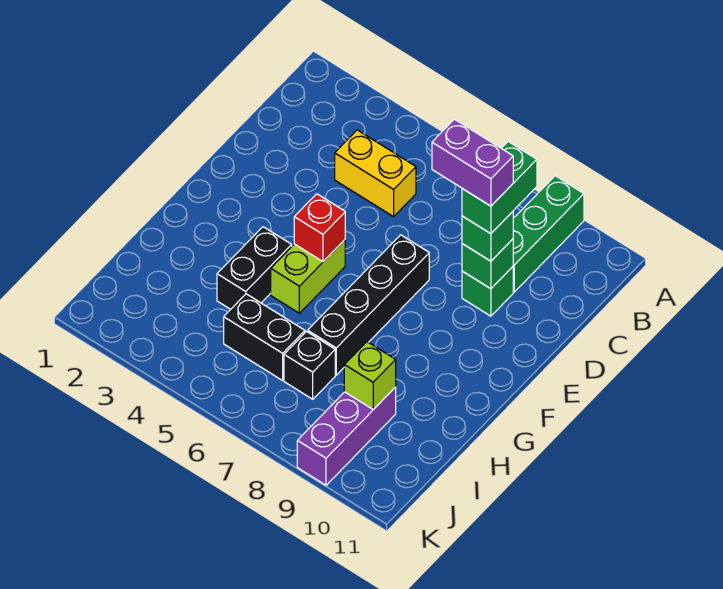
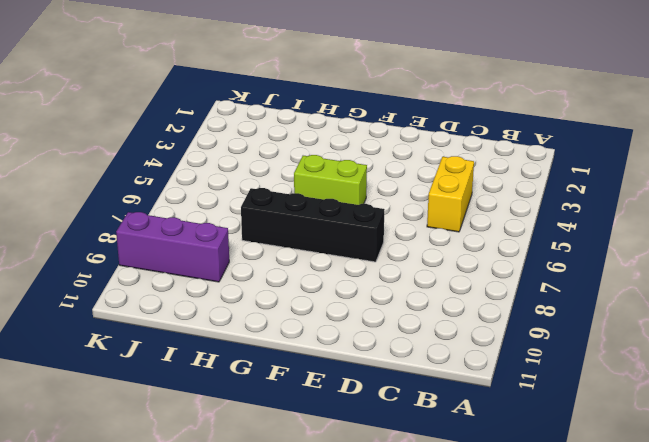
none -> green brick A9:C9 level 1
none -> green brick D9 level 1
none -> black brick G4:H4 level 1

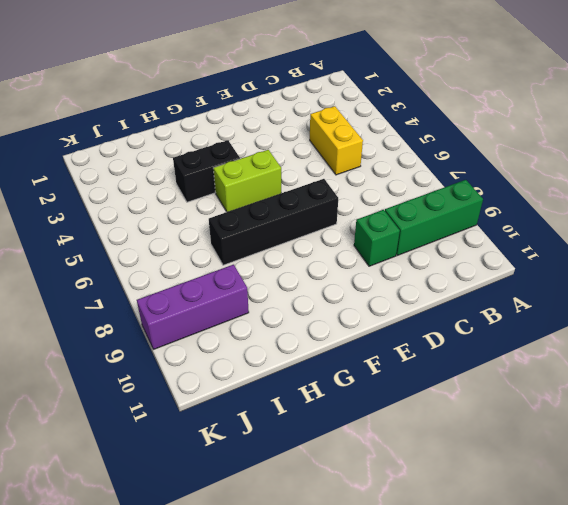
none -> black brick I5:I6 level 1
none -> black brick I7 level 1
none -> green brick D9 level 2

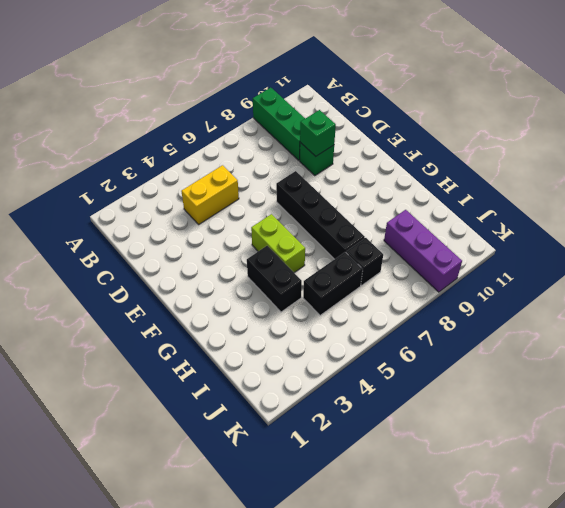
none -> red brick F5 level 2
none -> lime brick I9 level 2
none -> green brick D9 level 3

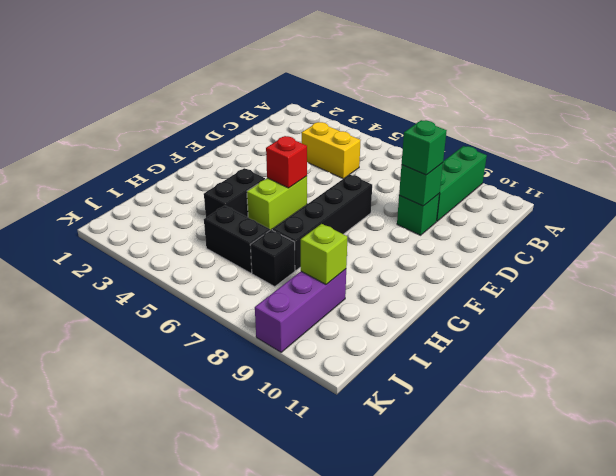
none -> green brick C9:D9 level 4
none -> purple brick D8:D9 level 5

